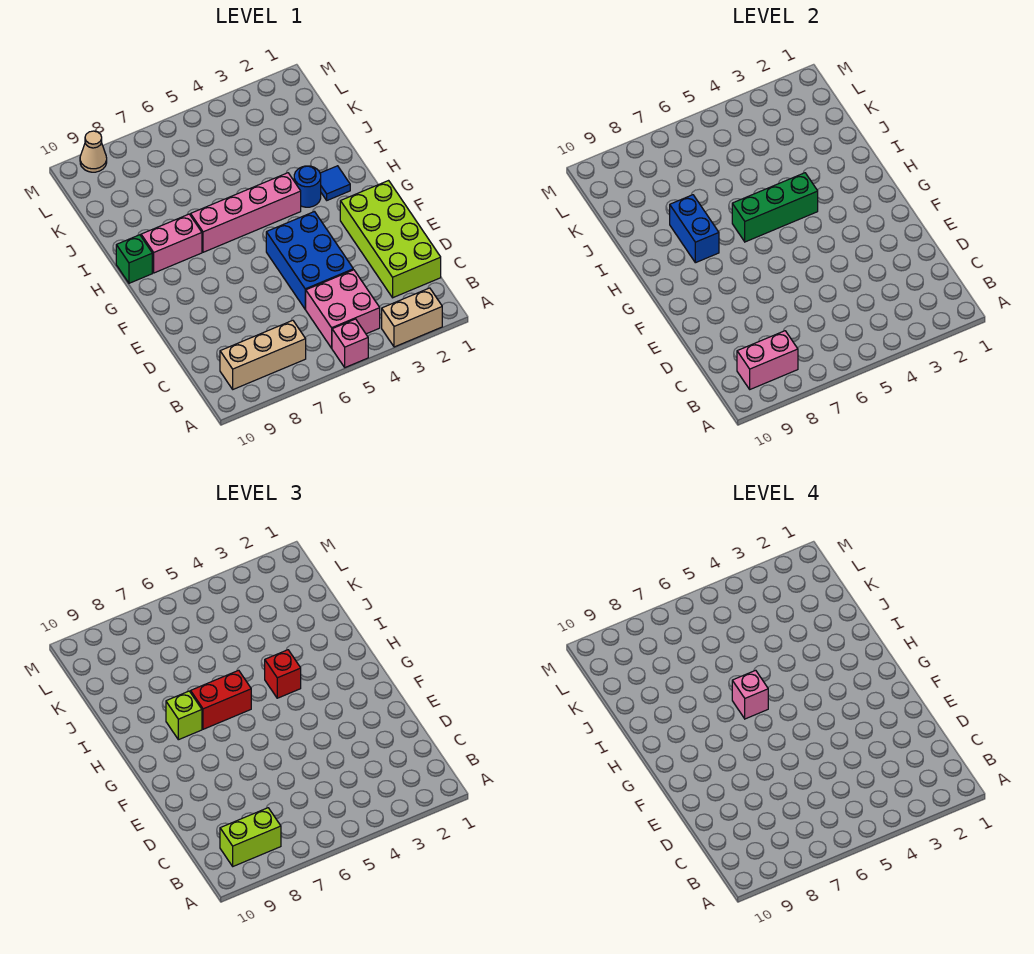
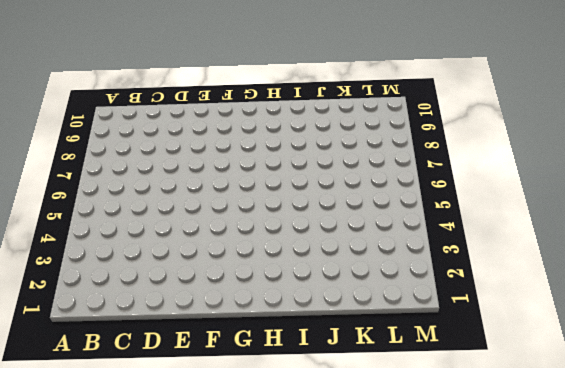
none -> tan brick A2:A3 level 1
none -> pink brick A5 level 1
none -> pink brick B4:C5 level 1

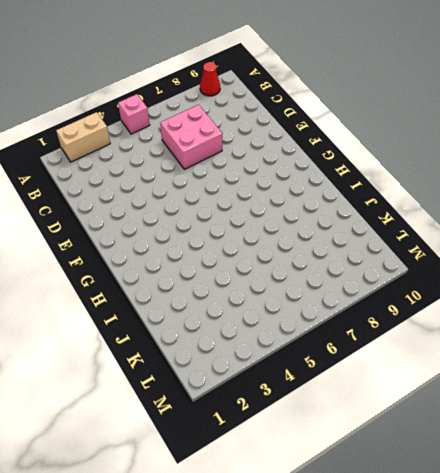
red cone A9 level 1 -> none
pink brick C6:D7 level 1 -> pink brick B4:C5 level 1
none -> tan brick B7:B9 level 1
none -> lime brick C1:F2 level 1
none -> blue brick D4:F5 level 1

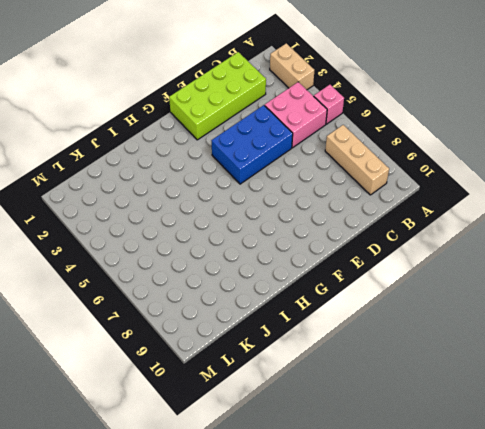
none -> blue tile H2 level 1
none -> blue round brick H3 level 1
none -> pink brick H4:H7 level 1

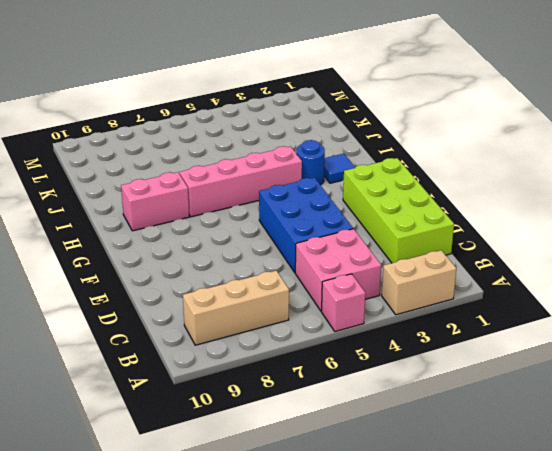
none -> green brick H10 level 1
none -> tan cone M9 level 1
none -> pink brick B8:B9 level 2

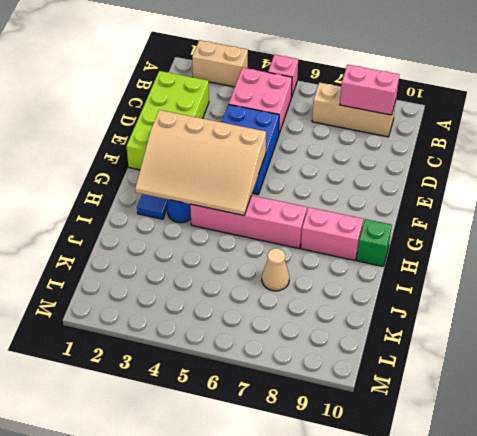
tan slope F2:H5 level 2 top F -> green brick H4:H6 level 2
tan cone J7 level 1 -> tan cone M9 level 1
none -> blue brick H8:I8 level 2
none -> lime brick B8:B9 level 3
none -> red brick H4 level 3

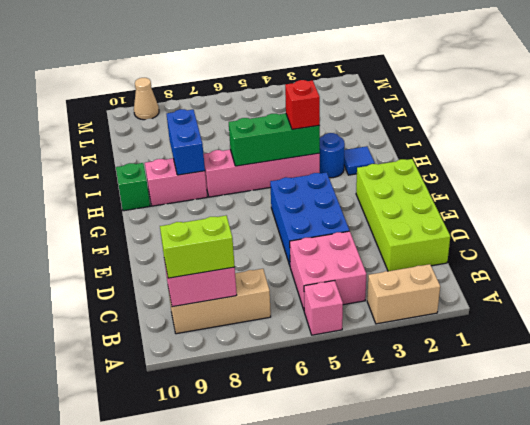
none -> red brick H6:H7 level 3
none -> lime brick H8 level 3
none -> pink brick H6 level 4

